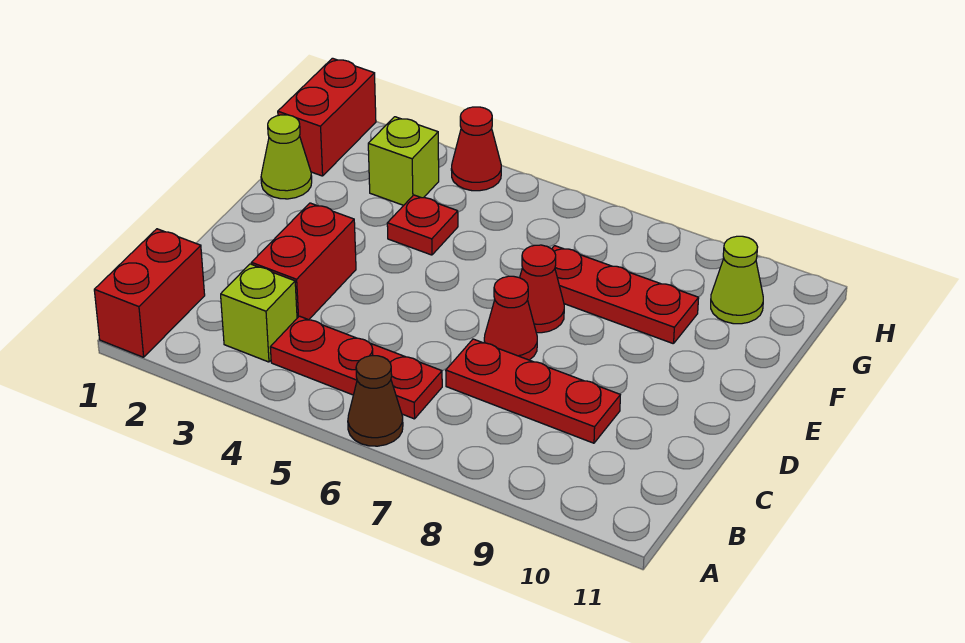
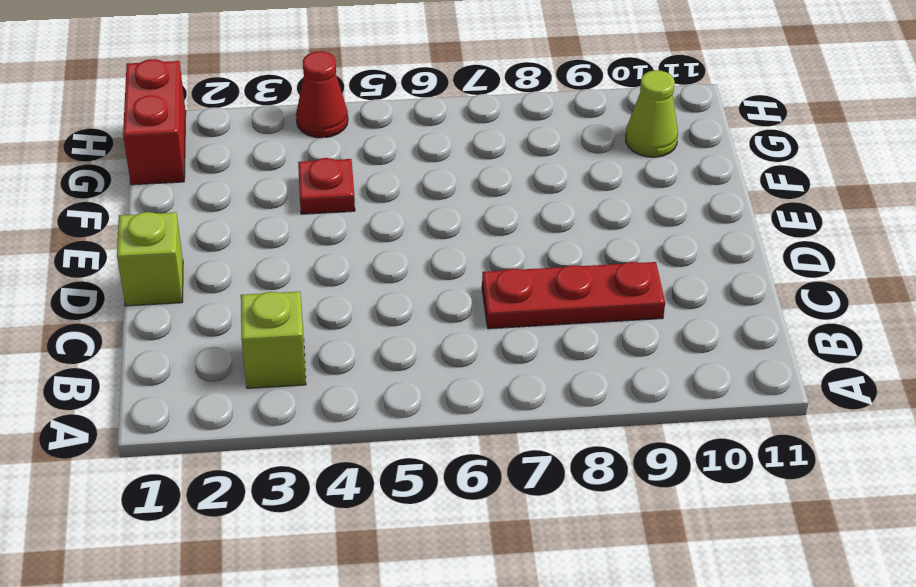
lime brick D1 level 1 -> lime brick G3 level 1
none -> red brick A1:B1 level 1
none -> brown cone A6 level 1
none -> red plate B4:B6 level 1

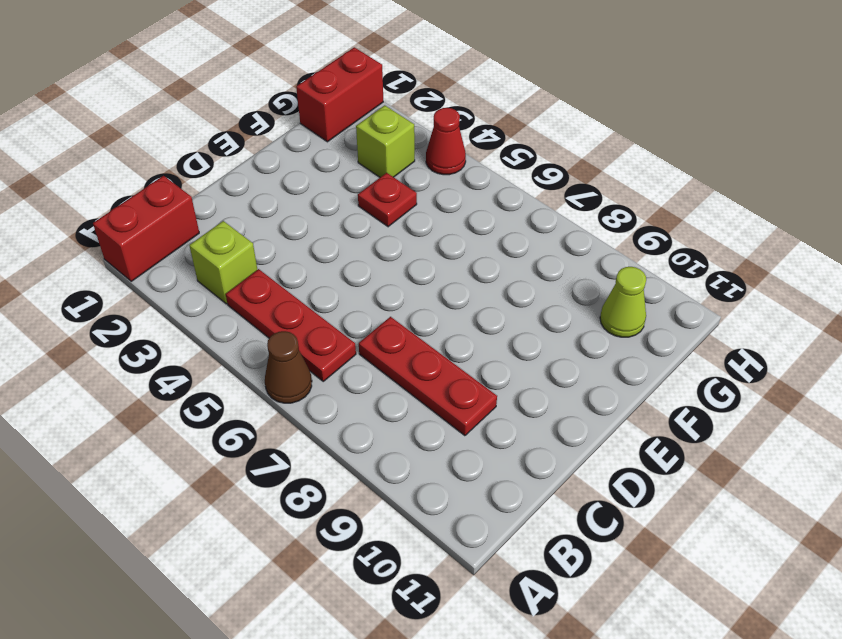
none -> red brick C3:D3 level 1
none -> red cone D7 level 1
none -> red cone E7 level 1

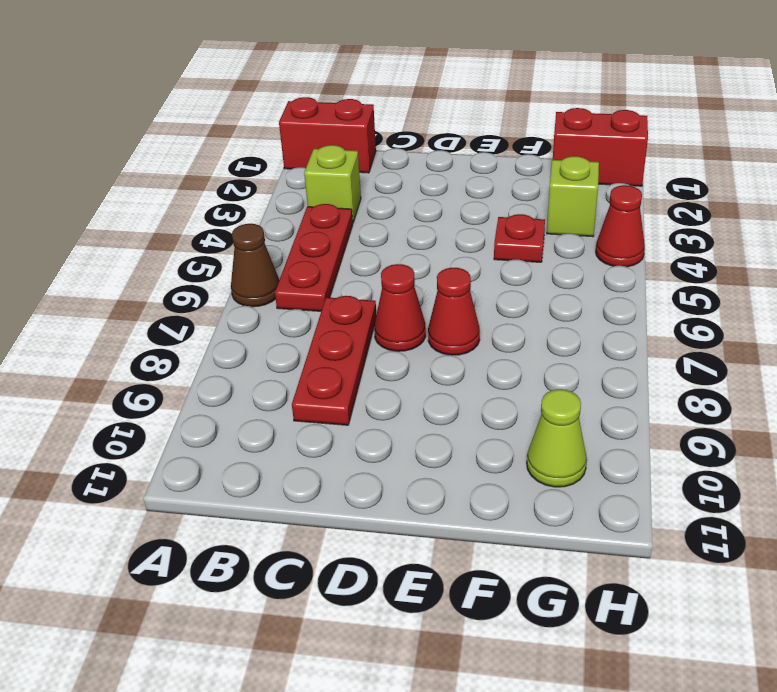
none -> red brick C3:D3 level 1
none -> lime cone F1 level 1
none -> red plate F7:F9 level 1

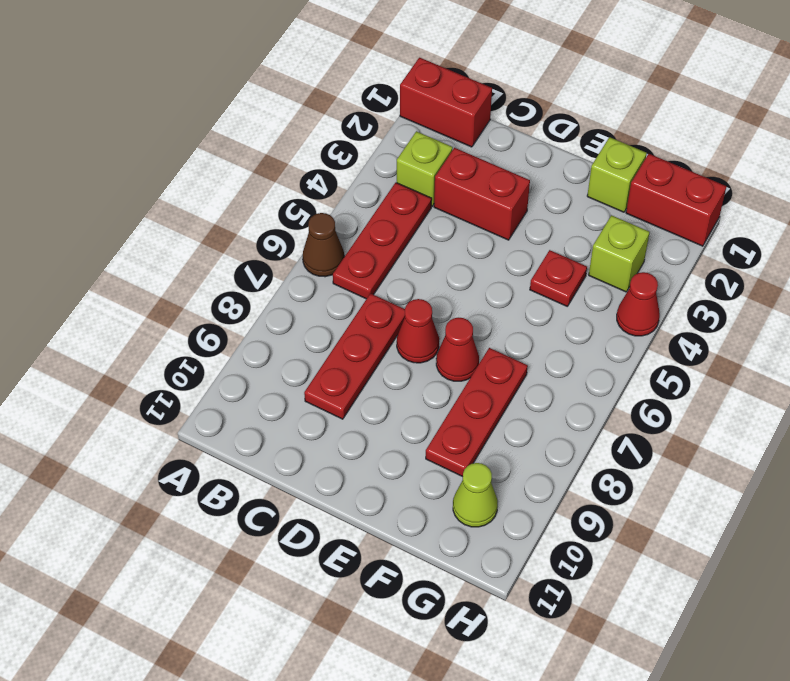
lime brick F1 level 1 -> lime cone F1 level 1

